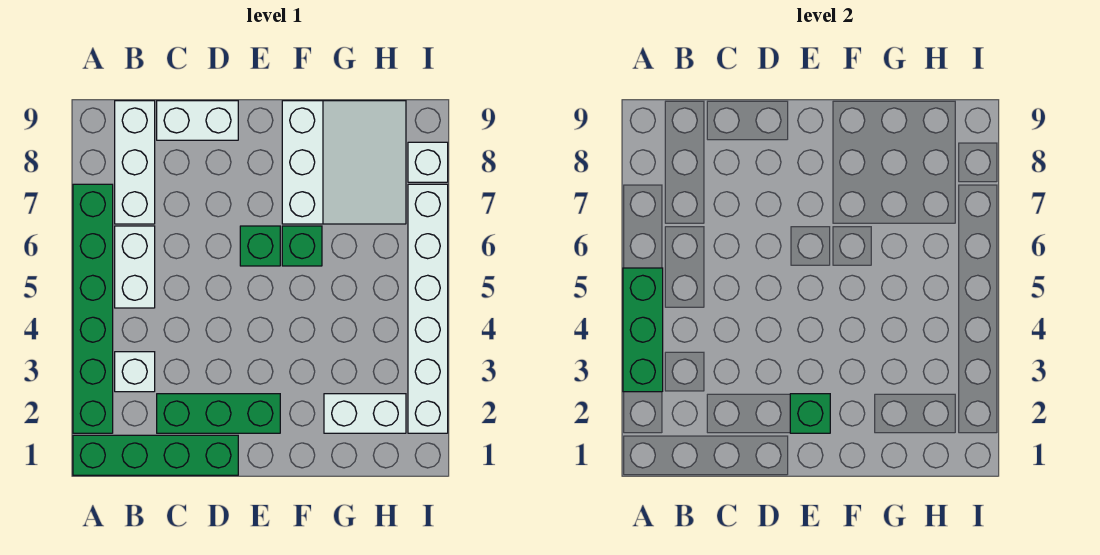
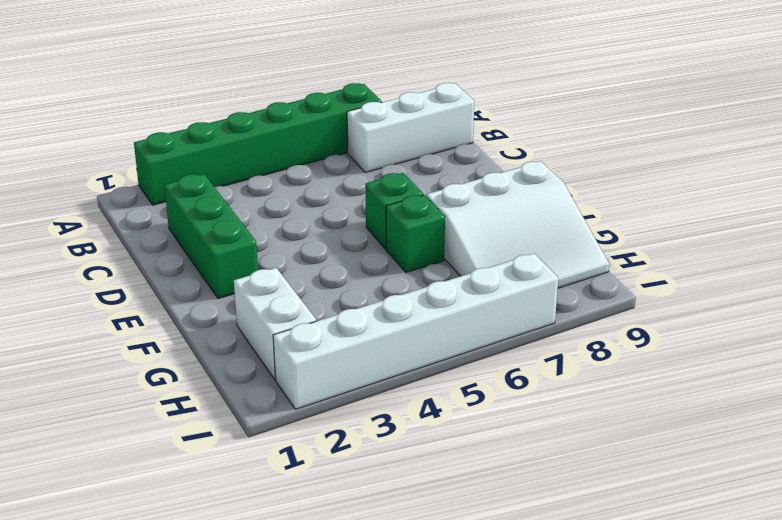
none -> green brick A1:D1 level 1
none -> white brick B3 level 1
none -> white brick B5:B6 level 1

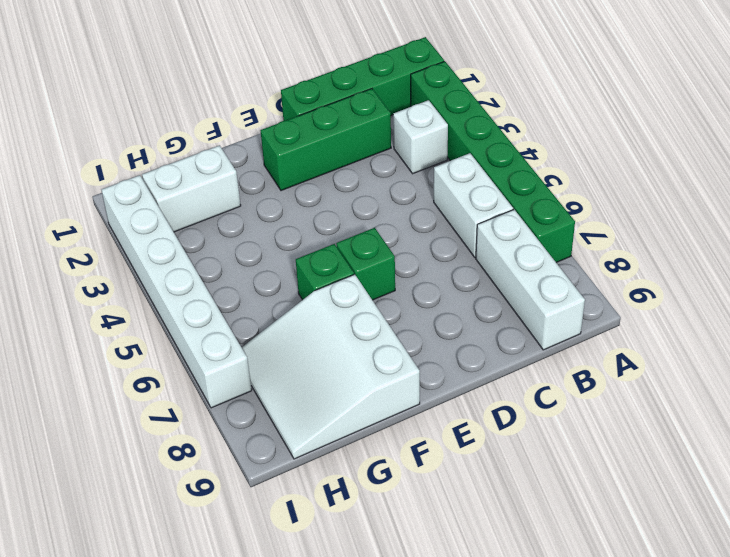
none -> white brick C9:D9 level 1
none -> white brick I8 level 1
none -> green brick A3:A5 level 2

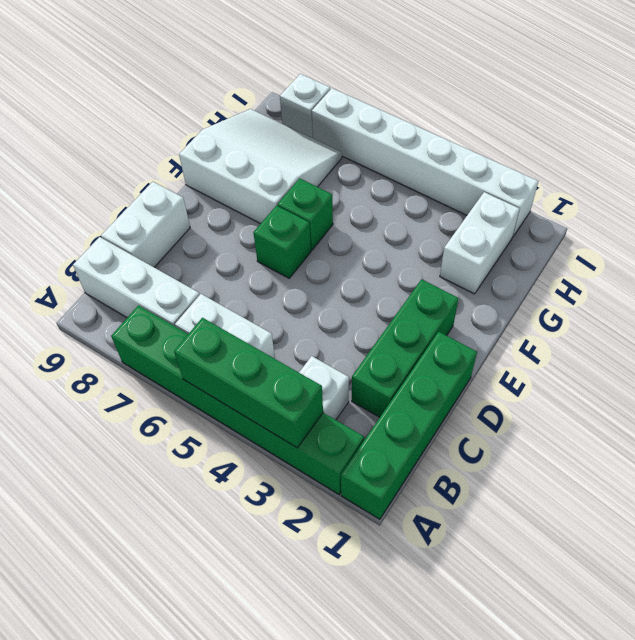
none -> green brick E2 level 2

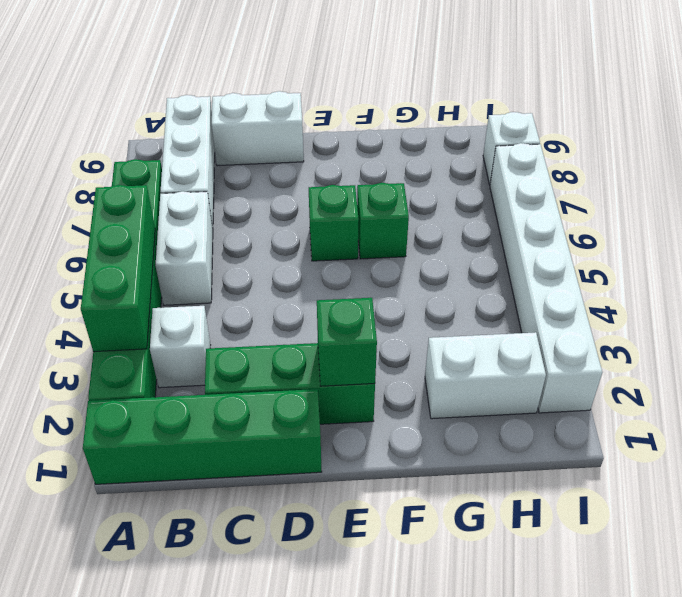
none -> white slope F7:H9 level 1 top F

